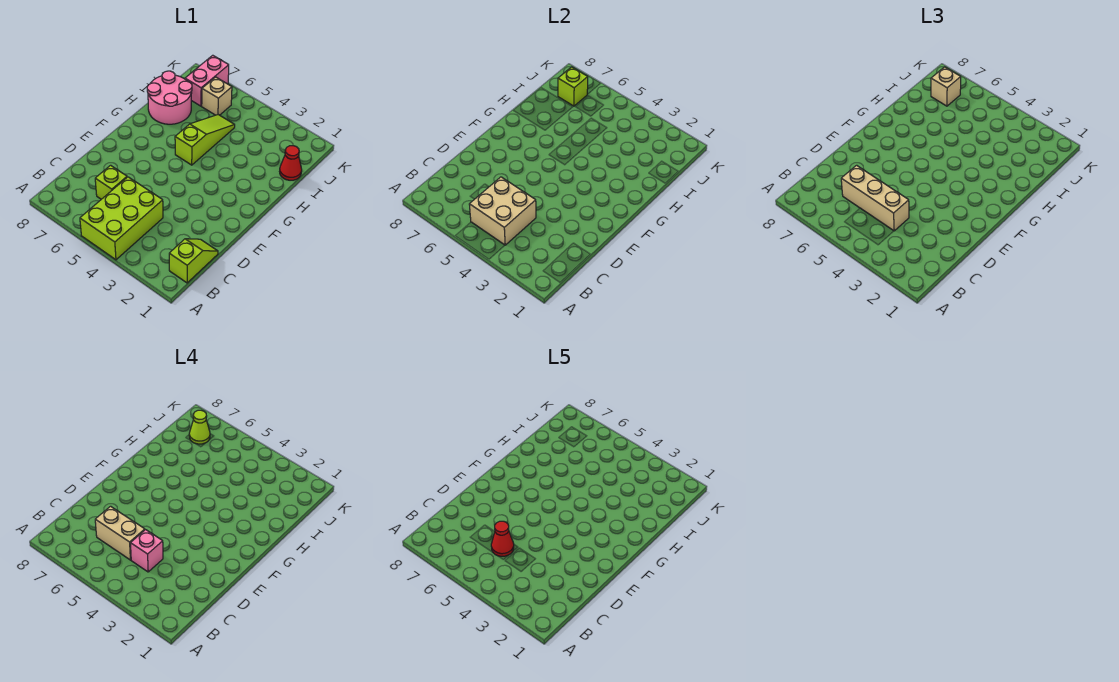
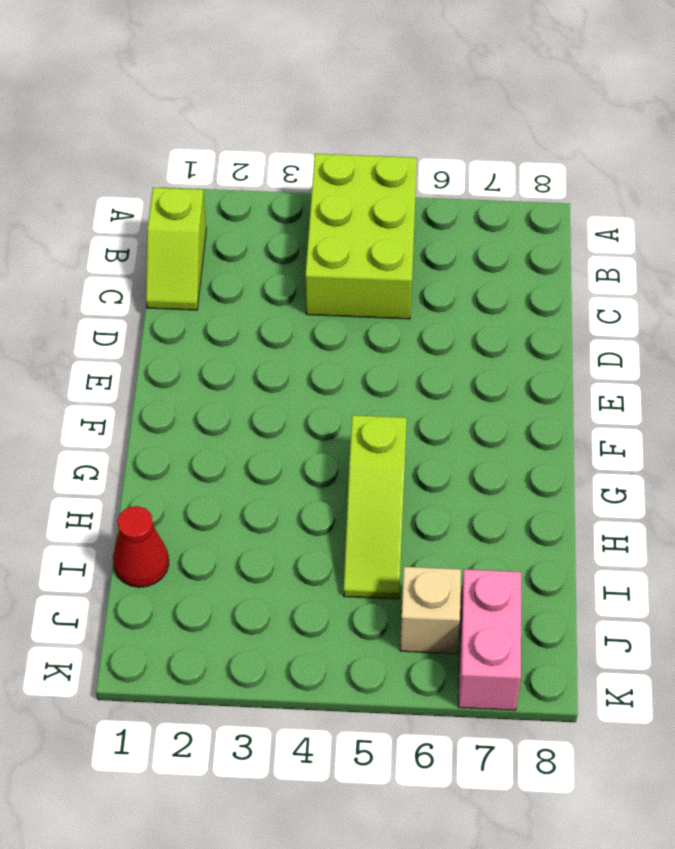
none -> lime brick C6 level 1
none -> pink round brick H7:I8 level 1
none -> tan brick B4:C5 level 2

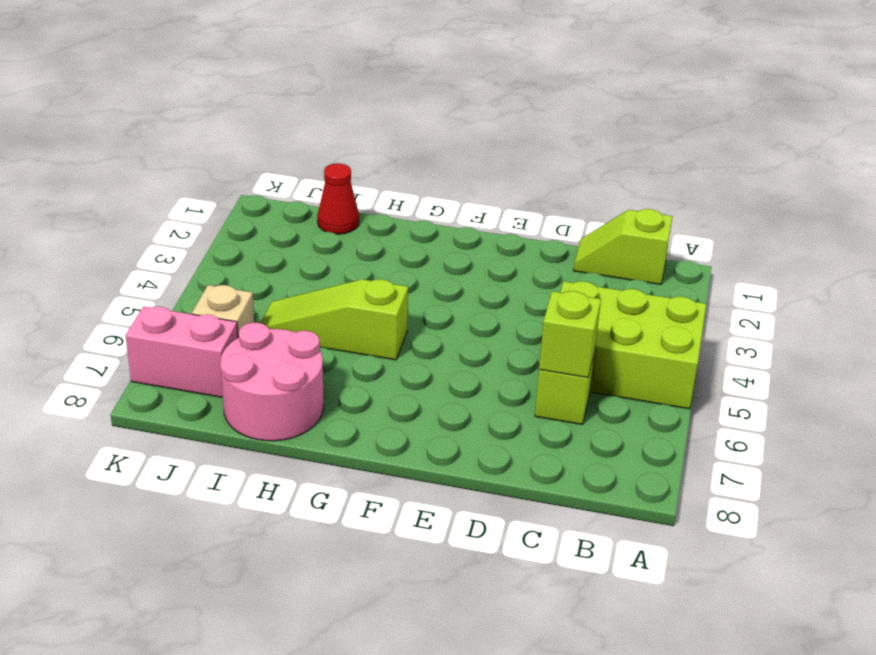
lime brick C6 level 2 -> lime brick J7 level 2
none -> tan brick B4:C5 level 2
none -> tan brick C4:C6 level 3
none -> tan brick J7 level 3

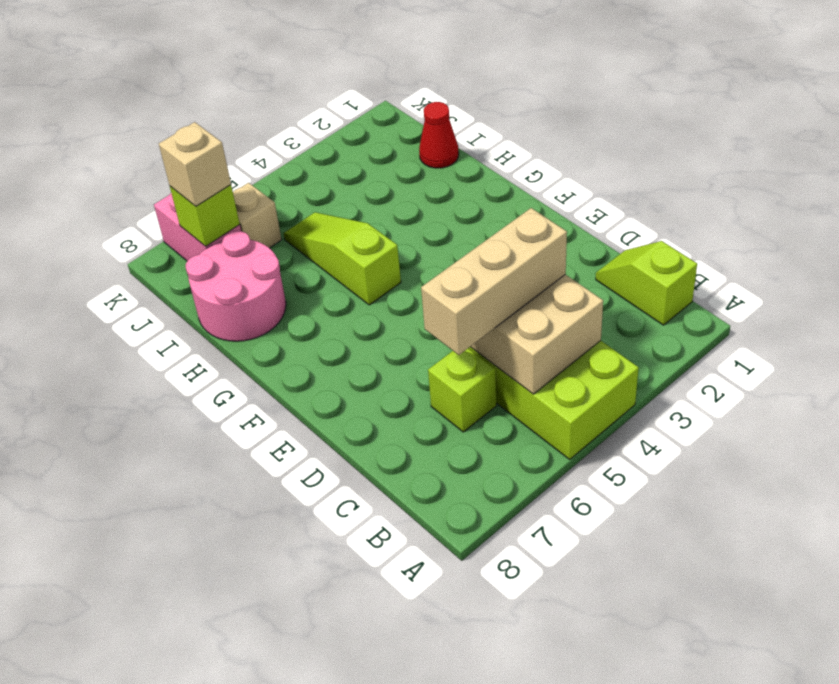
none -> pink brick C4 level 4
none -> tan brick C5:C6 level 4
none -> lime cone J7 level 4

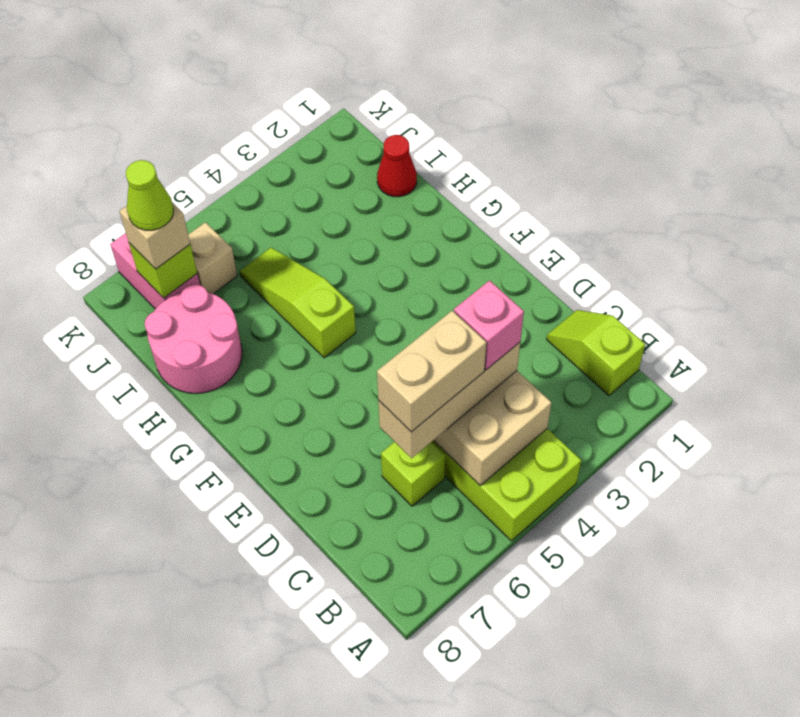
none -> red cone C5 level 5

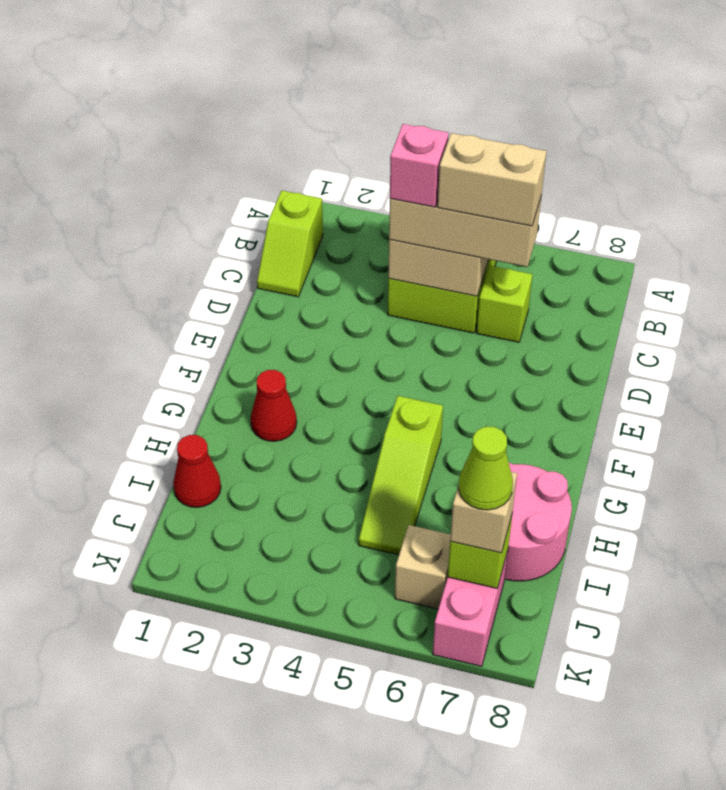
red cone G2 level 1 -> red cone C5 level 5

